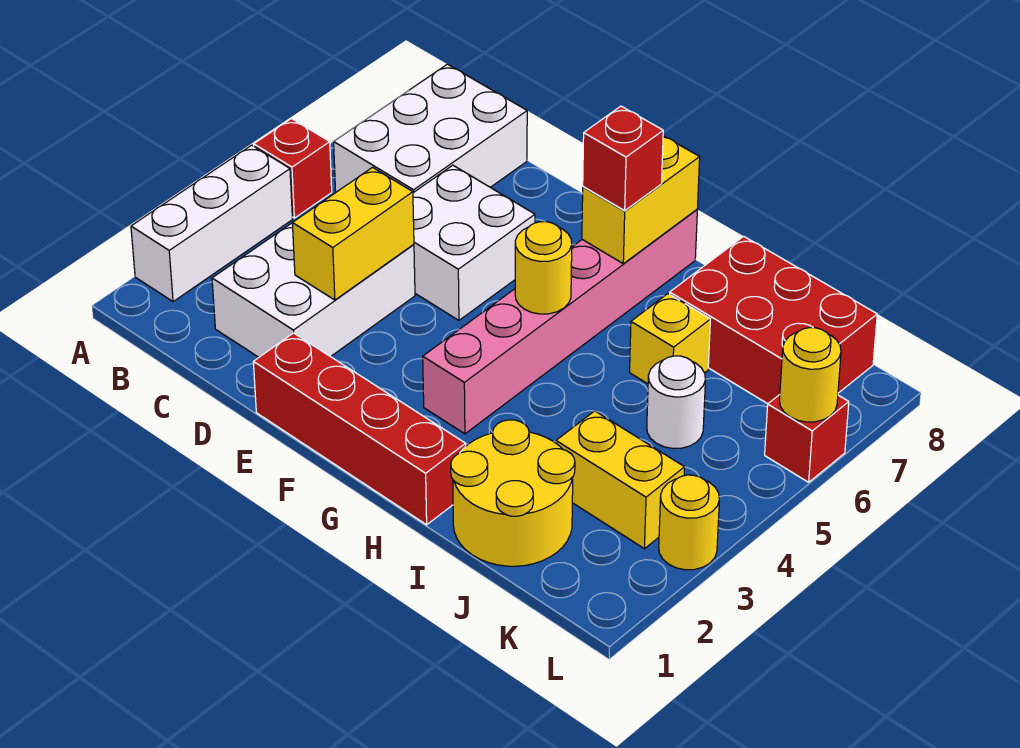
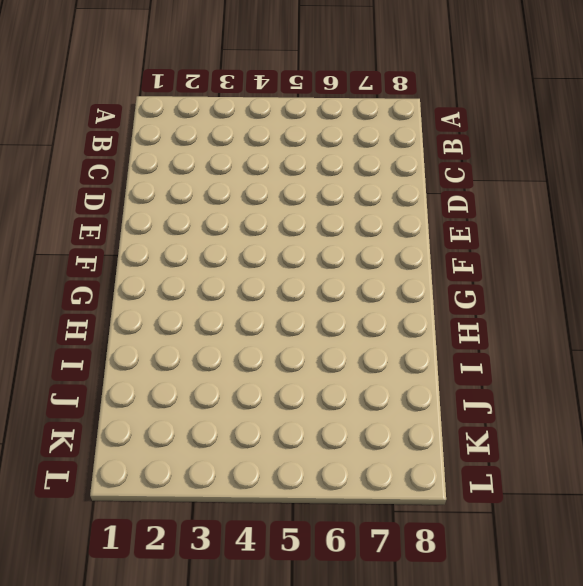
none -> white brick A2:A4 level 1
none -> red brick A5 level 1
none -> white brick B6:C8 level 1

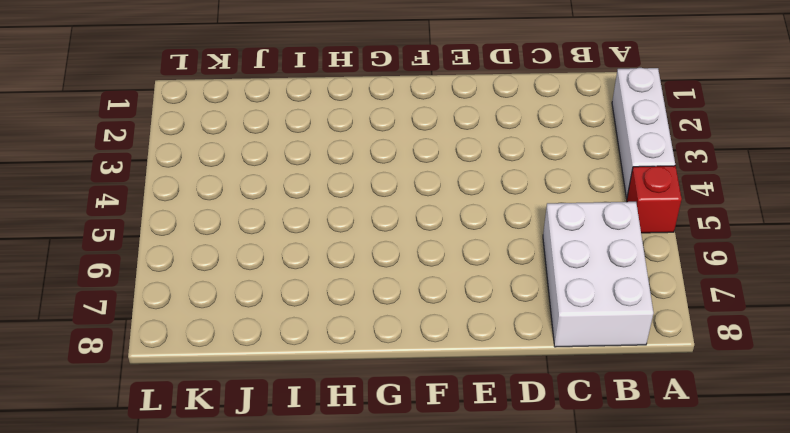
none -> white brick C2:D4 level 1
none -> white brick D5:E6 level 1
none -> red brick E1:H1 level 1

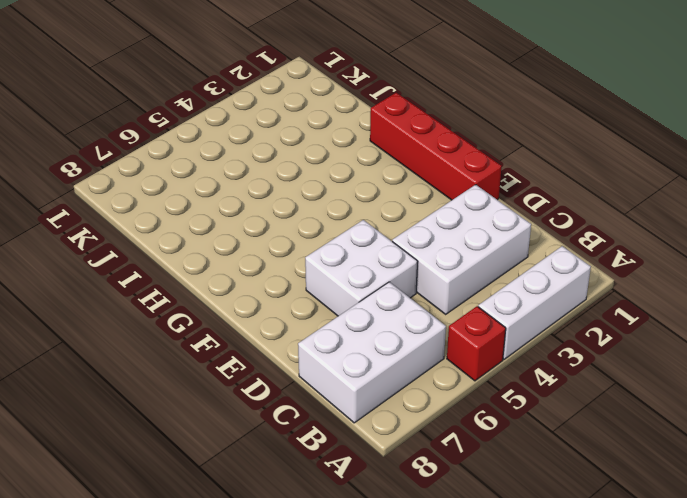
none -> pink brick G3:G8 level 1
none -> yellow round brick I1:J2 level 1
none -> yellow brick I6 level 1

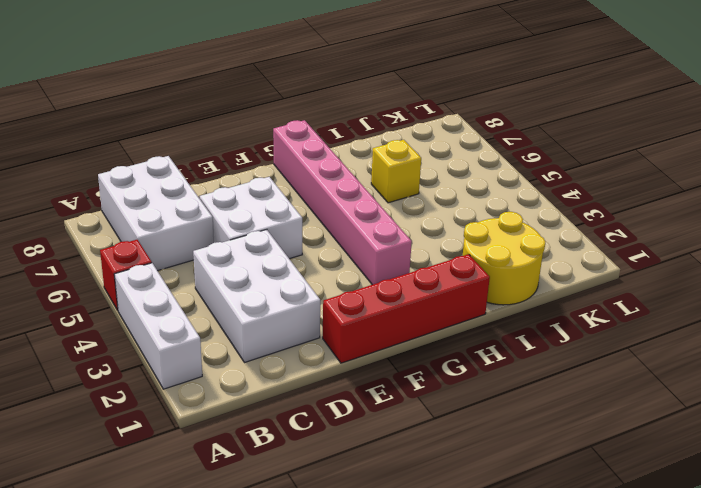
none -> red brick I7:K8 level 1
none -> yellow brick J3:K3 level 1
none -> white round brick J5 level 1

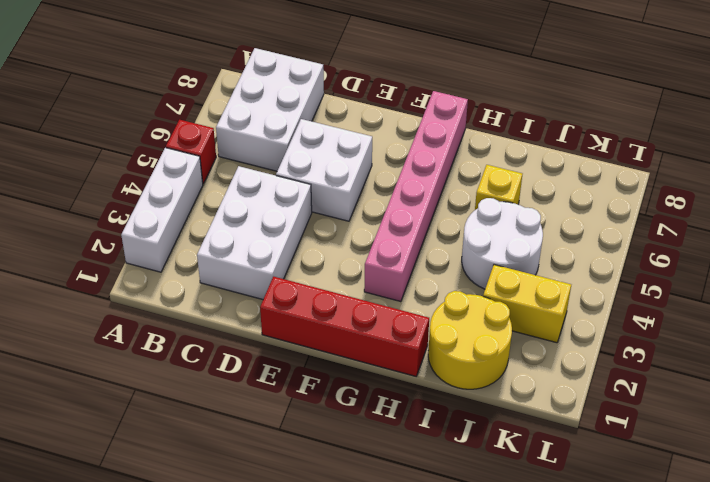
white round brick I4:J5 level 1 -> white round brick J5 level 1
none -> red brick I7:K8 level 1
none -> yellow round brick L3 level 1
none -> red brick L6 level 1

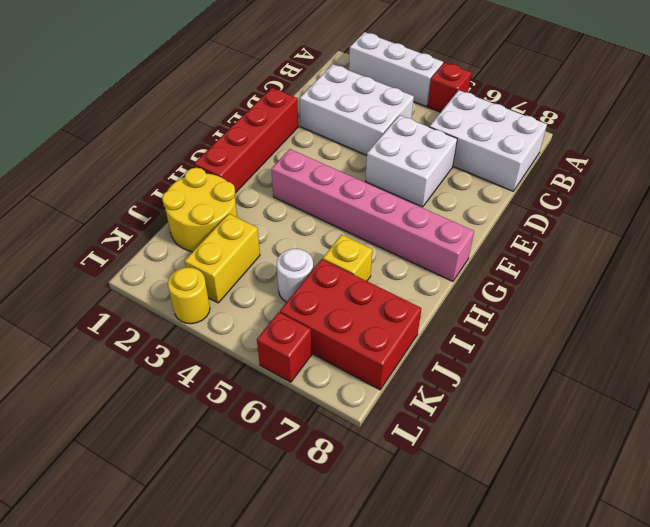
red brick J6:K8 level 1 -> red brick I7:K8 level 1
none -> yellow brick D3:D4 level 2
none -> yellow round brick G5 level 2
none -> yellow brick G7:G8 level 2

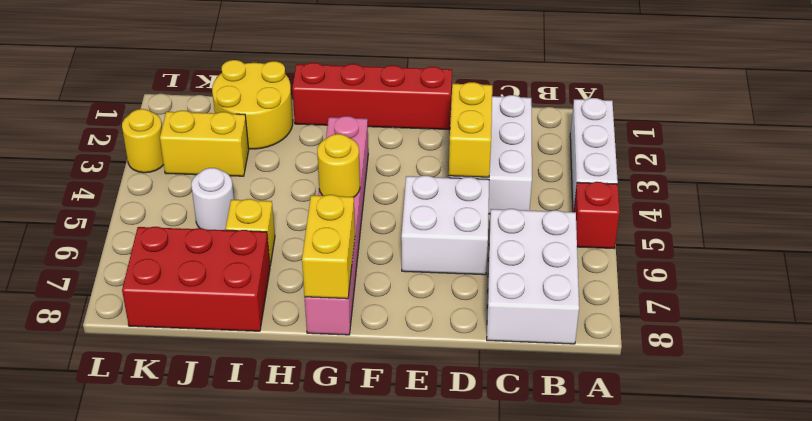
none -> red brick L6 level 1
none -> yellow round brick L6 level 2
none -> red brick G7 level 3

